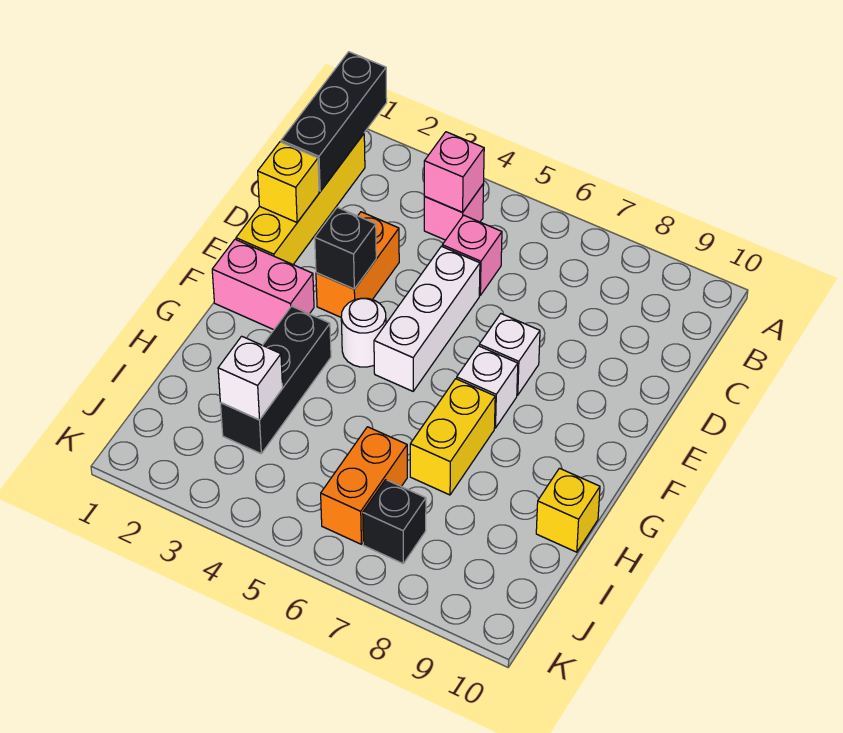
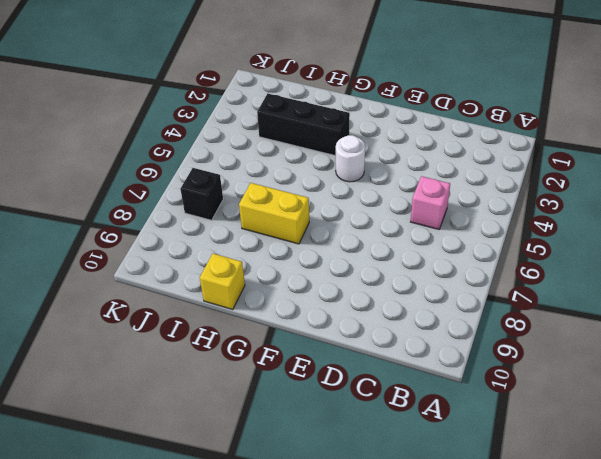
none -> yellow brick B1:E1 level 1
none -> pink brick B4 level 1
none -> orange brick D3:E3 level 1

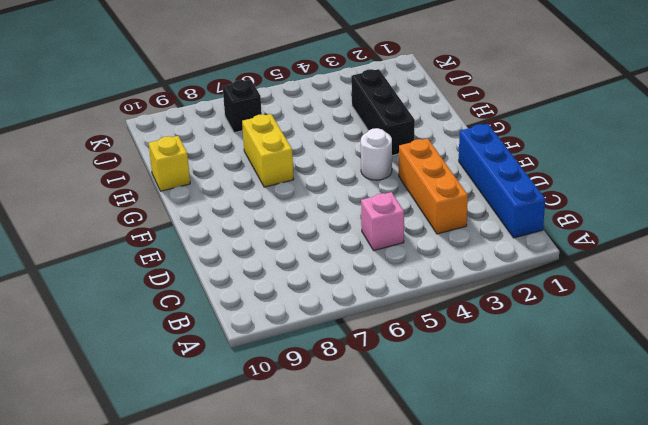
blue brick B1:E1 level 1 -> yellow brick B1:E1 level 1
orange brick C3:E3 level 1 -> orange brick D3:E3 level 1
none -> pink brick B4 level 1
none -> white brick D5:F5 level 1
none -> white brick E7 level 1

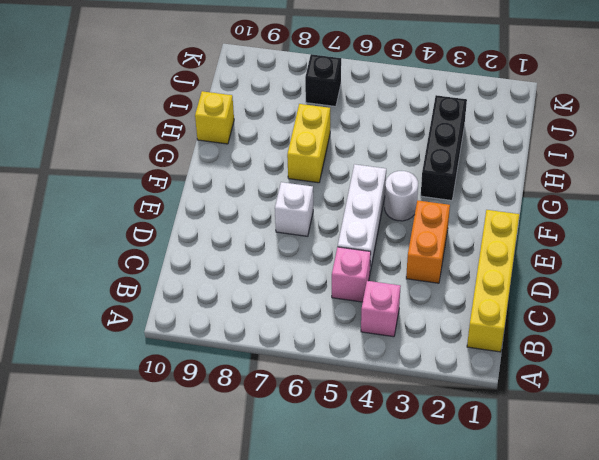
none -> pink brick F1:F2 level 1
none -> white brick F7 level 1
none -> orange brick I6:J6 level 1

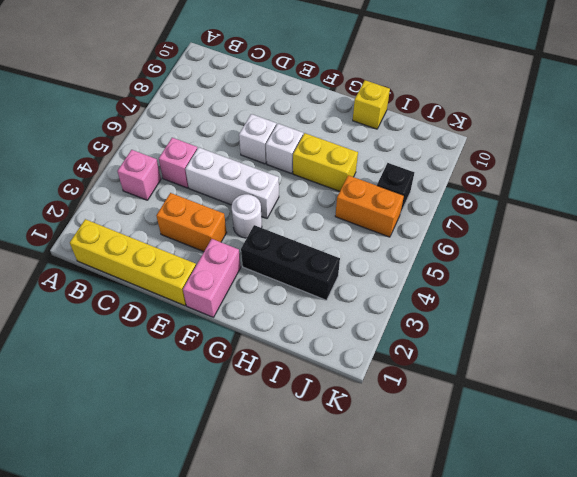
none -> black brick A1:C1 level 2
none -> pink brick B4 level 2
none -> yellow brick D1 level 2

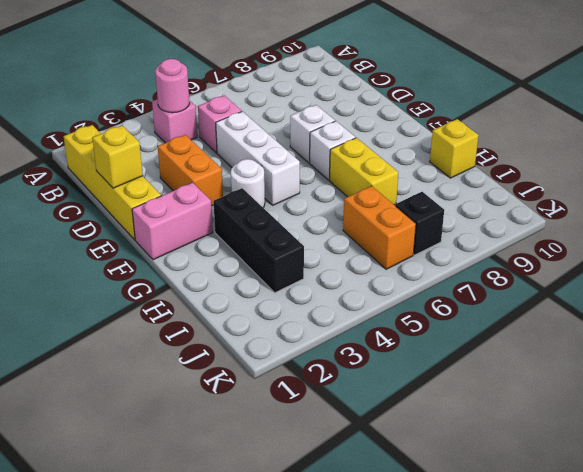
pink round brick B4 level 2 -> pink brick B4 level 2
none -> black brick A1:C1 level 2
none -> black brick E3 level 2
none -> white brick I3 level 2

